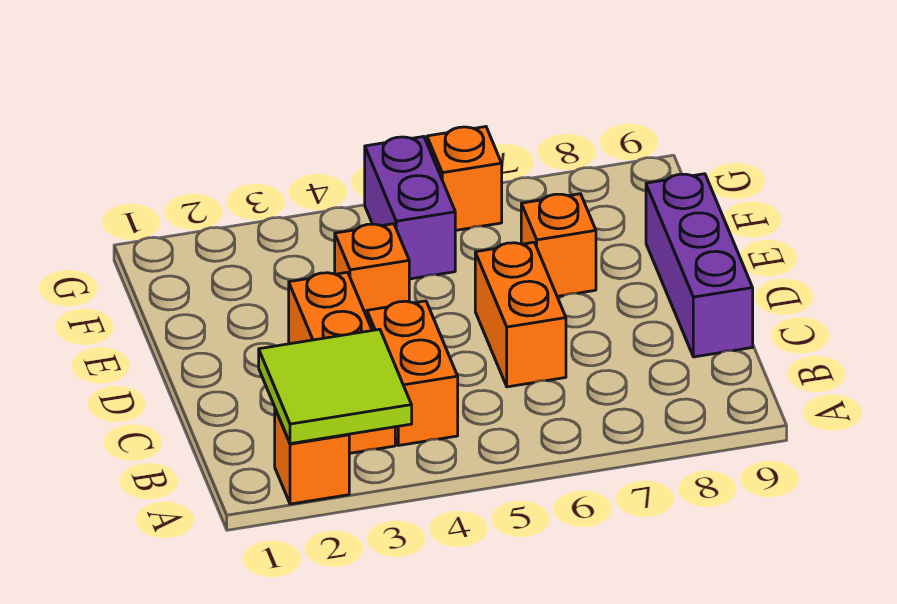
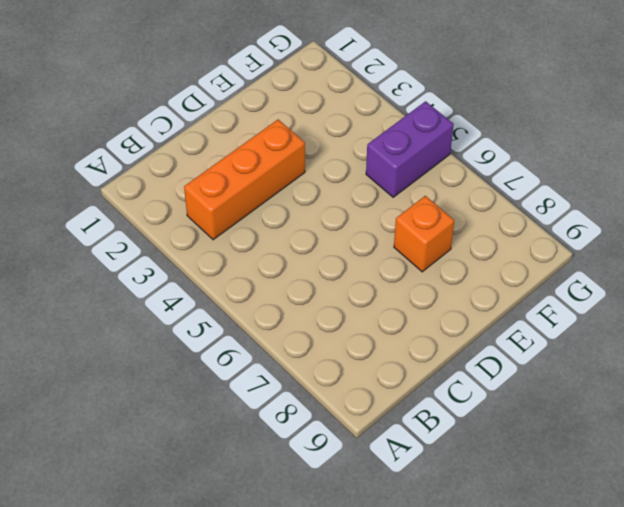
none -> orange brick A2 level 1
none -> orange brick B4:C4 level 1

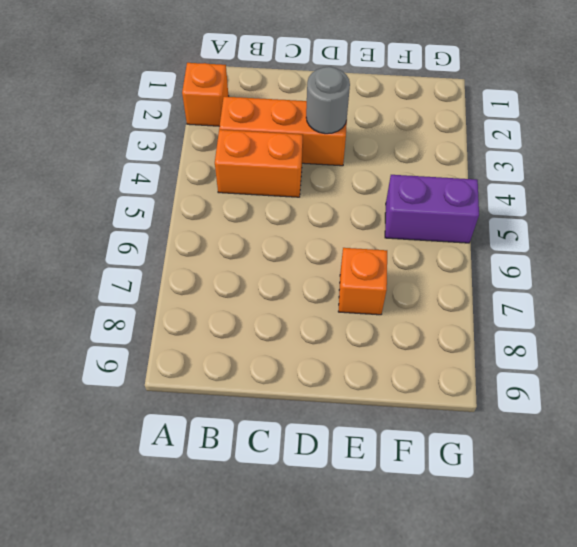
grey round brick D3 level 2 -> none
none -> orange brick C6:D6 level 1
none -> purple brick C9:E9 level 1

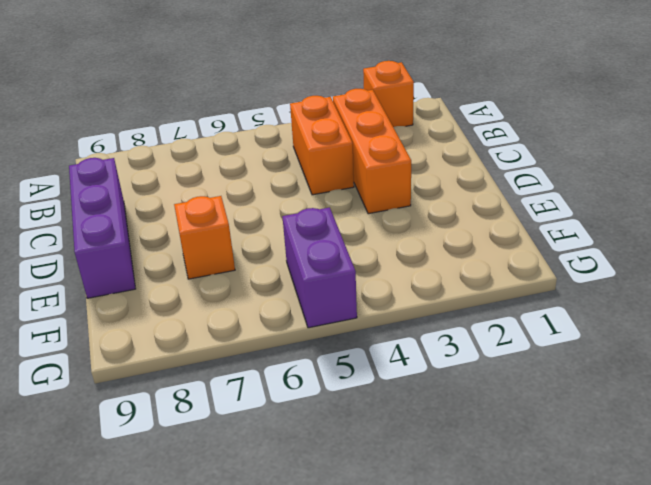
none -> orange brick C6:D6 level 1
none -> orange brick E4 level 1

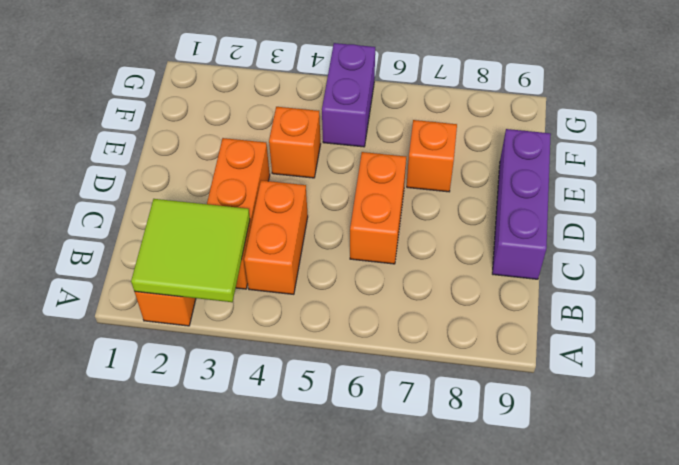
none -> orange brick G6 level 1

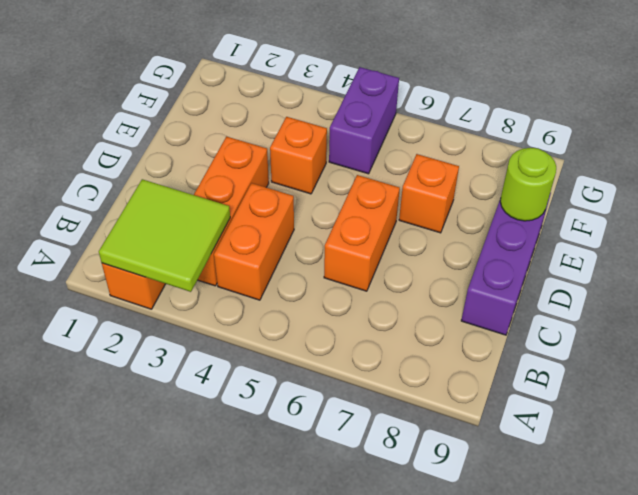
lime round brick E9 level 2 -> none
none -> orange brick G6 level 1

